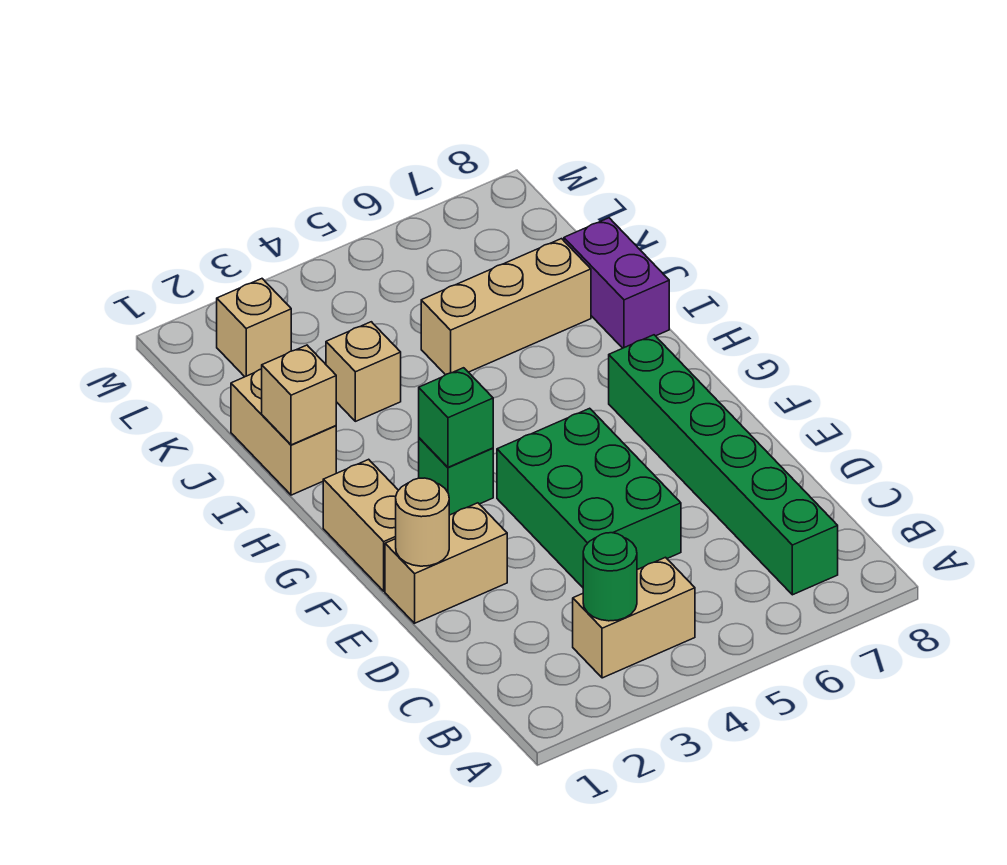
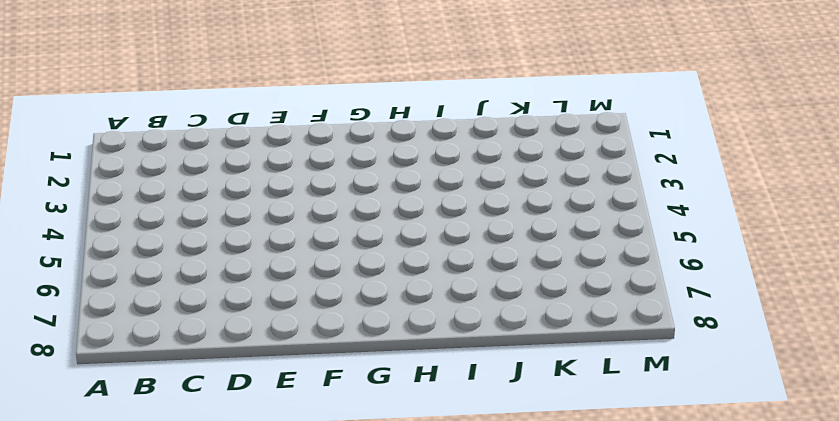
none -> tan brick B3:B4 level 1
none -> green brick B7:G7 level 1
none -> green brick D4:F5 level 1

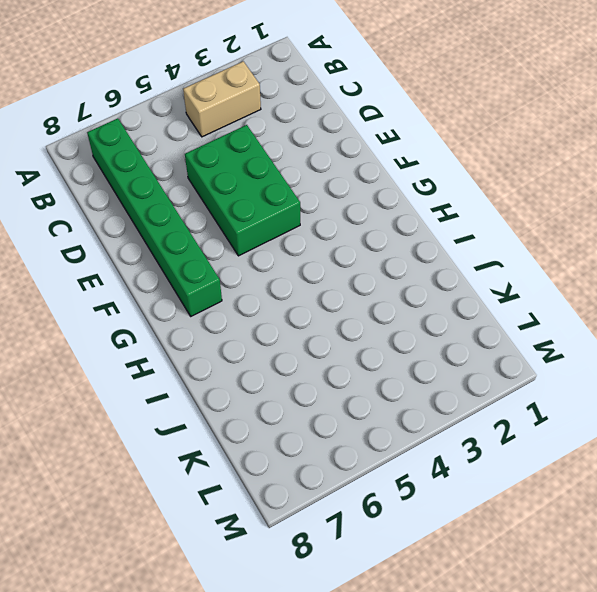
none -> tan brick E1:E2 level 1
none -> tan brick F1:G1 level 1
none -> green brick G3 level 1

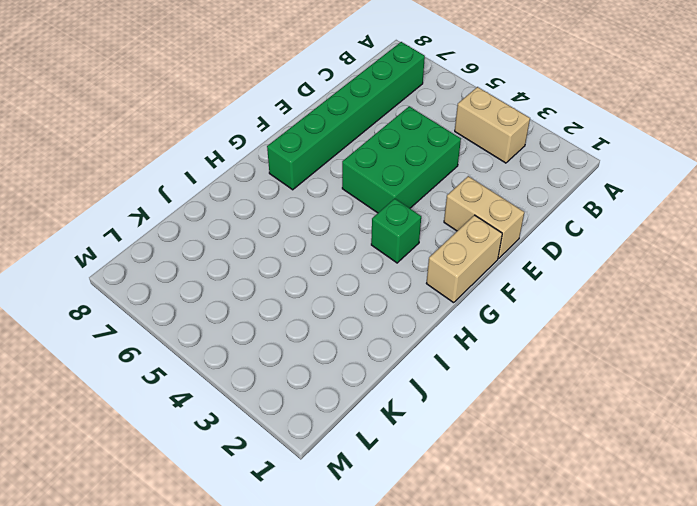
none -> tan brick I1:J1 level 1
none -> purple brick I8:J8 level 1
none -> tan brick J3 level 1

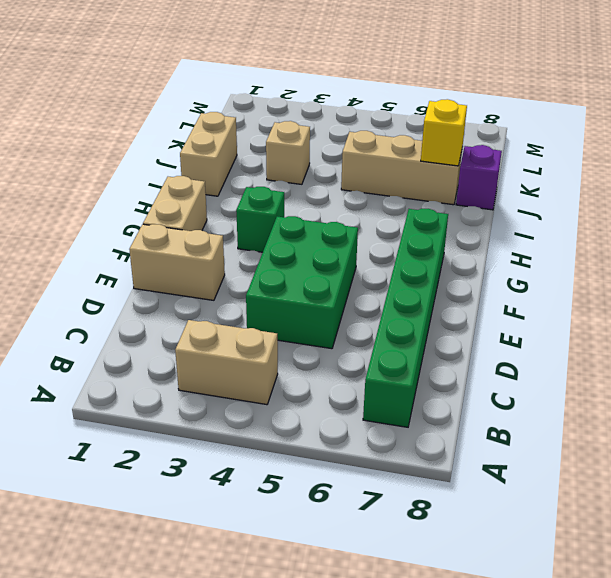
yellow brick J7 level 2 -> none
purple brick J8 level 1 -> purple brick I8:J8 level 1
none -> tan brick L2 level 1
none -> green round brick B3 level 2
none -> tan round brick E1 level 2

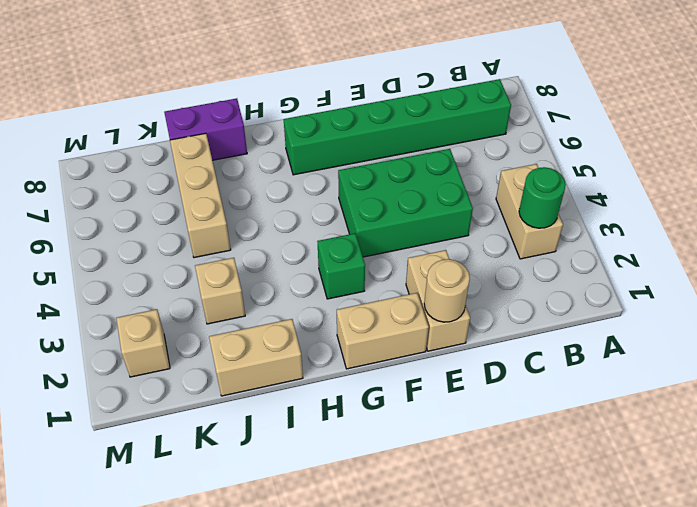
none -> green brick G3 level 2
none -> tan brick I1 level 2

